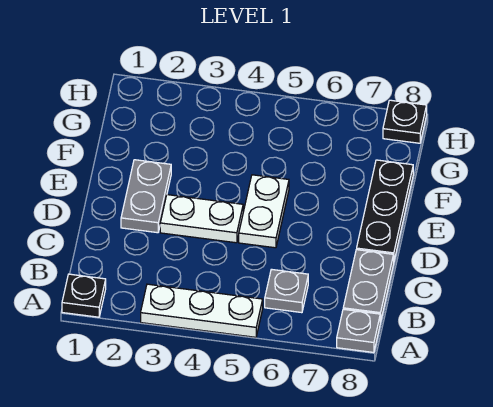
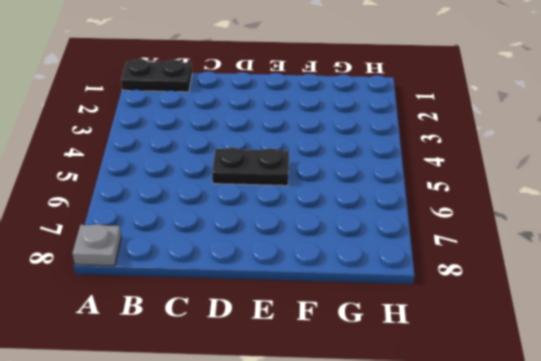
black plate A1:B1 level 1 -> black plate A1 level 1
black plate D5:E5 level 1 -> white plate D5:E5 level 1
none -> white plate A3:A5 level 1
none -> grey plate B6 level 1

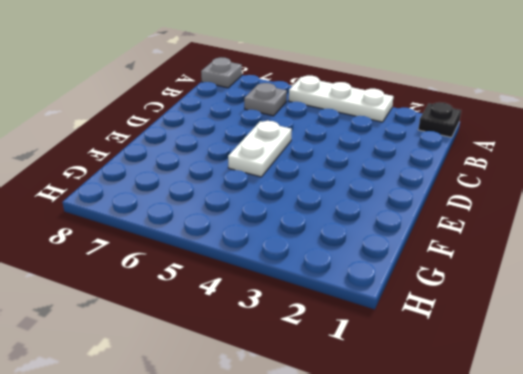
none -> grey plate B8:C8 level 1
none -> grey plate D2:E2 level 1

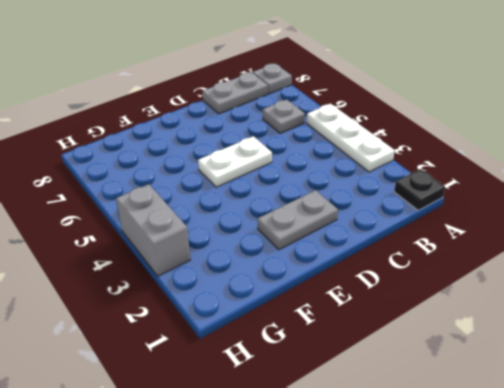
grey brick H3:H4 level 1 -> none
none -> white plate D3:D4 level 1
none -> black plate D8:F8 level 1

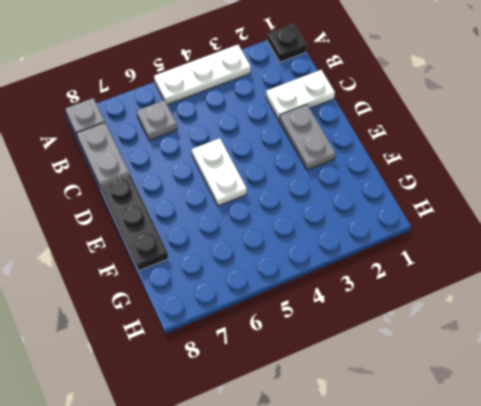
white plate C1:C2 level 1 -> white plate D3:D4 level 1
none -> black plate H8 level 1

